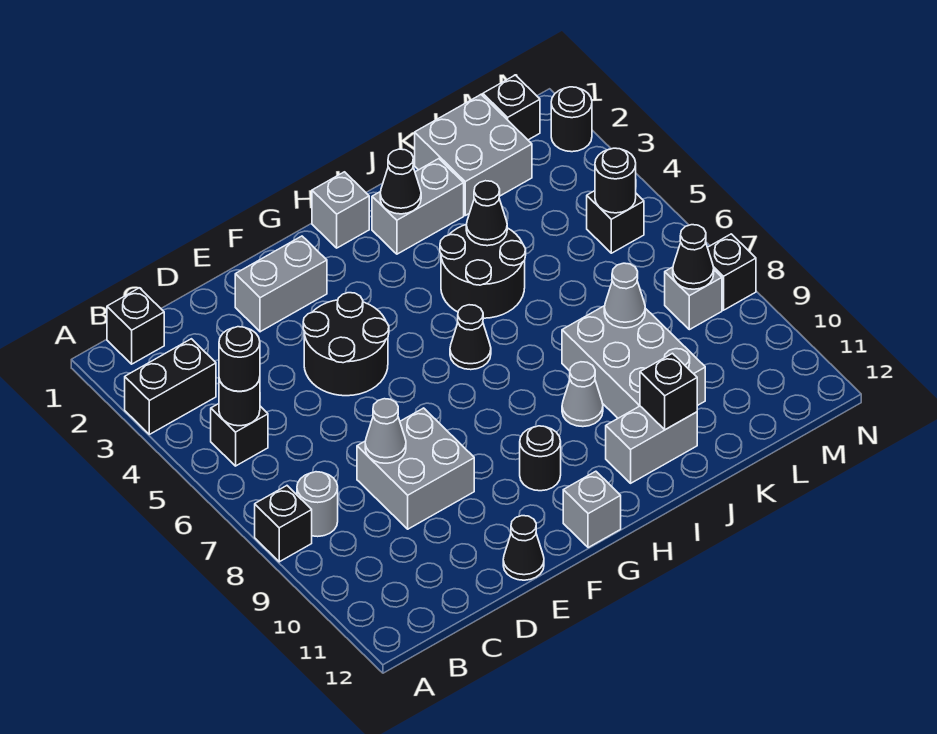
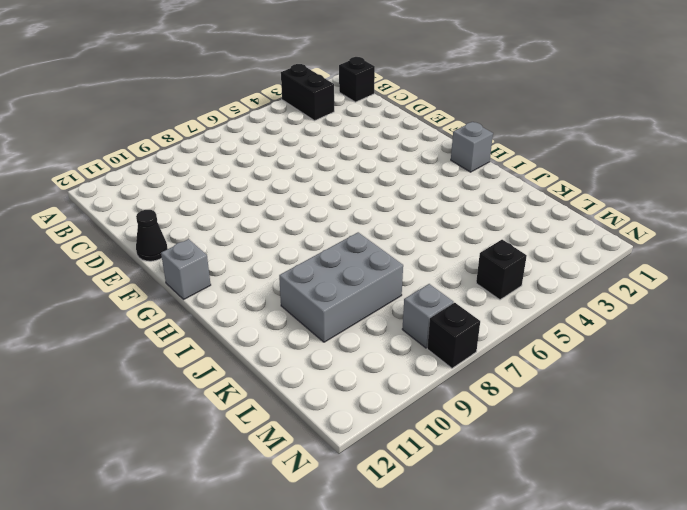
none -> black brick A8 level 1
none -> black brick B5 level 1
none -> grey round brick B8 level 1
none -> grey brick D8:E9 level 1

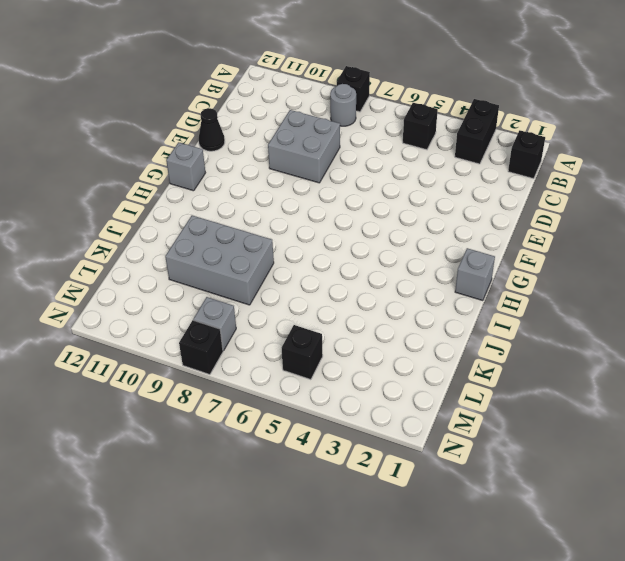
none -> grey brick E2:F2 level 1
none -> black round brick E4:F5 level 1
none -> black round brick G10 level 1
none -> black cone H6 level 1

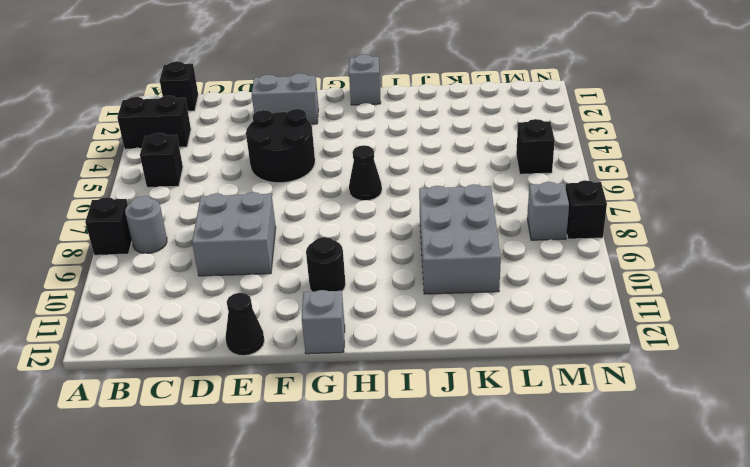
none -> grey brick I2:J2 level 1
none -> black round brick I4:J5 level 1
none -> grey cone I9 level 1
none -> grey brick I11:J11 level 1

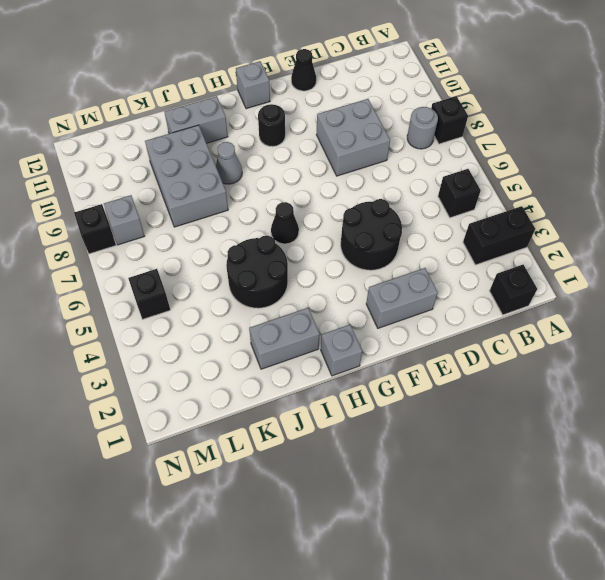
none -> grey brick K1:L2 level 1
none -> black brick M1 level 1
none -> black round brick N2 level 1
none -> black round brick B5 level 2

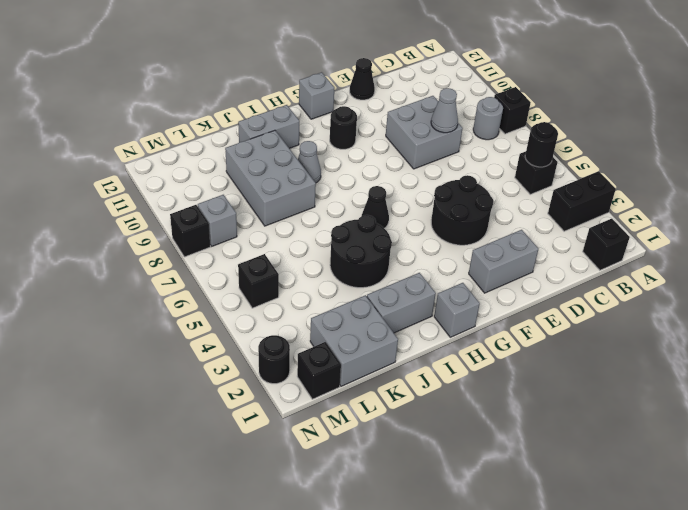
none -> black cone I2 level 2
none -> black cone J4 level 2
none -> black brick J11 level 2
none -> grey cone K8 level 2

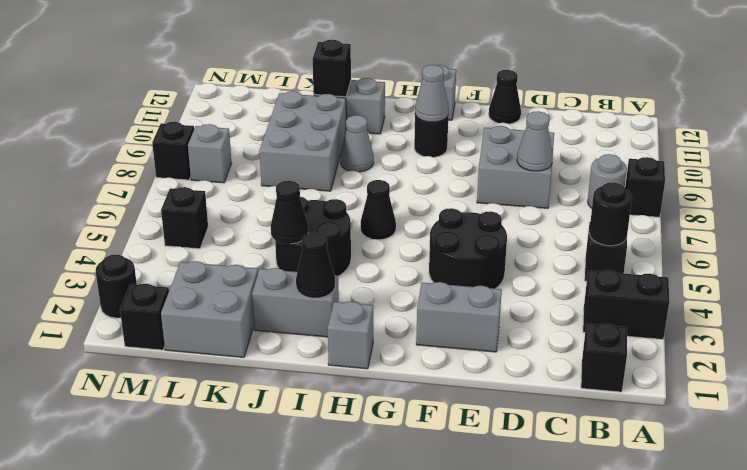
grey cone G10 level 2 -> grey cone K8 level 2
none -> black round brick M5 level 2
none -> black cone M8 level 2
none -> black round brick B5 level 3

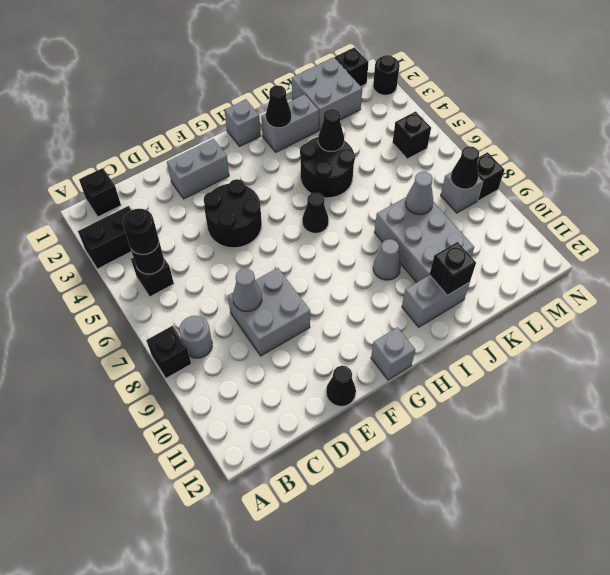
none -> black round brick G10 level 1
none -> black round brick M5 level 2

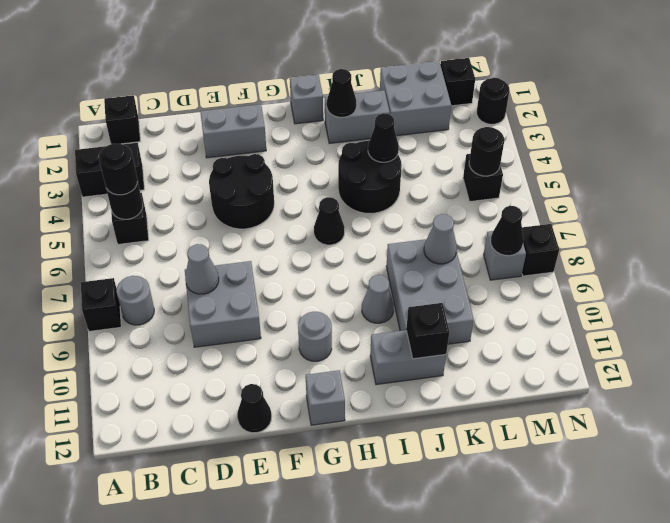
grey round brick G10 level 1 -> black round brick G10 level 1

